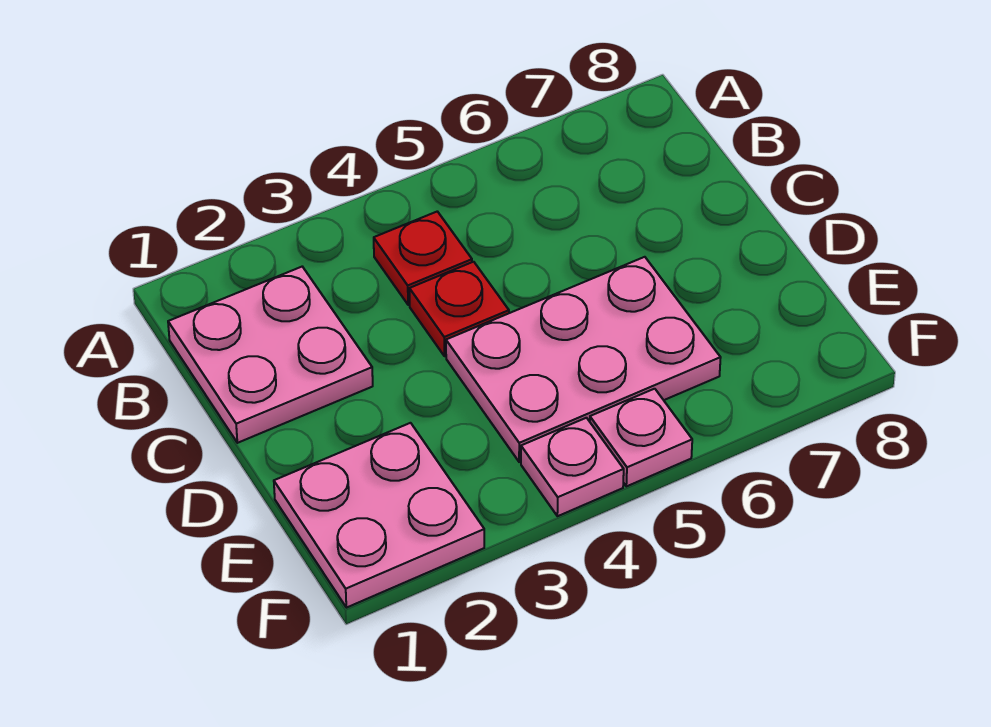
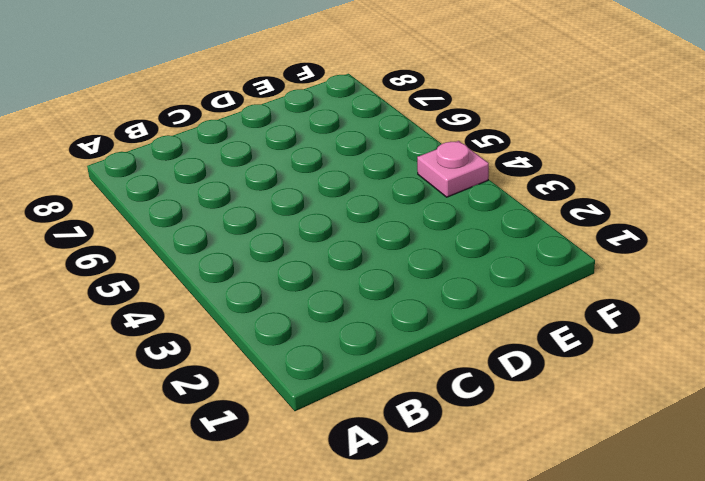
none -> pink plate B1:C2 level 1
none -> red plate B4 level 1

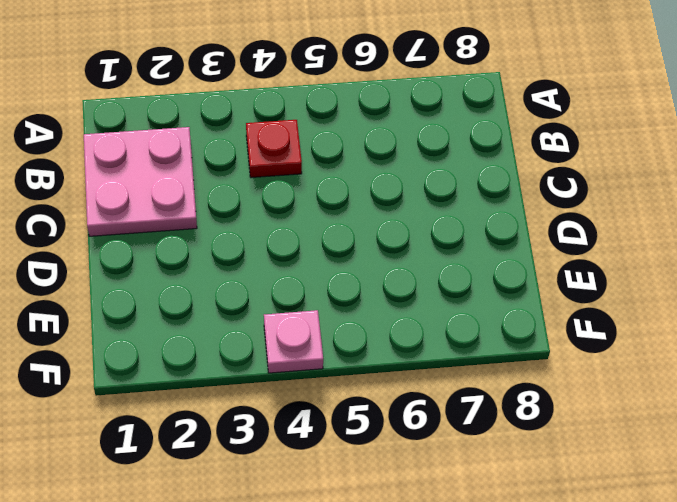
none -> red plate C4 level 1
none -> pink plate D4:E6 level 1

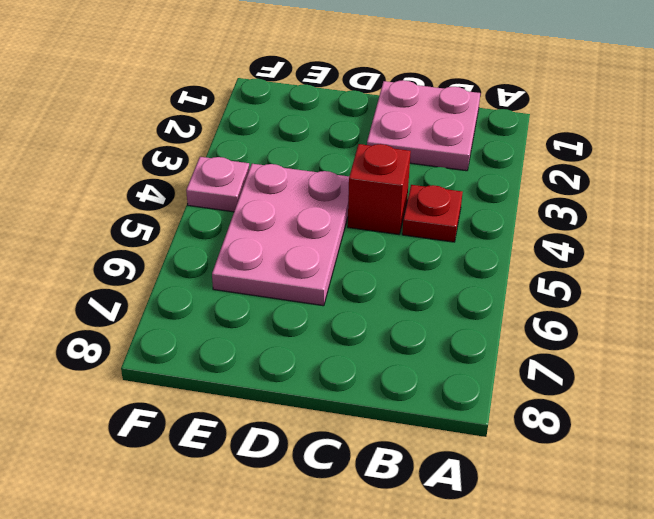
red brick C4 level 1 -> red plate C4 level 1
none -> pink plate E1:F2 level 1
none -> pink plate F5 level 1

